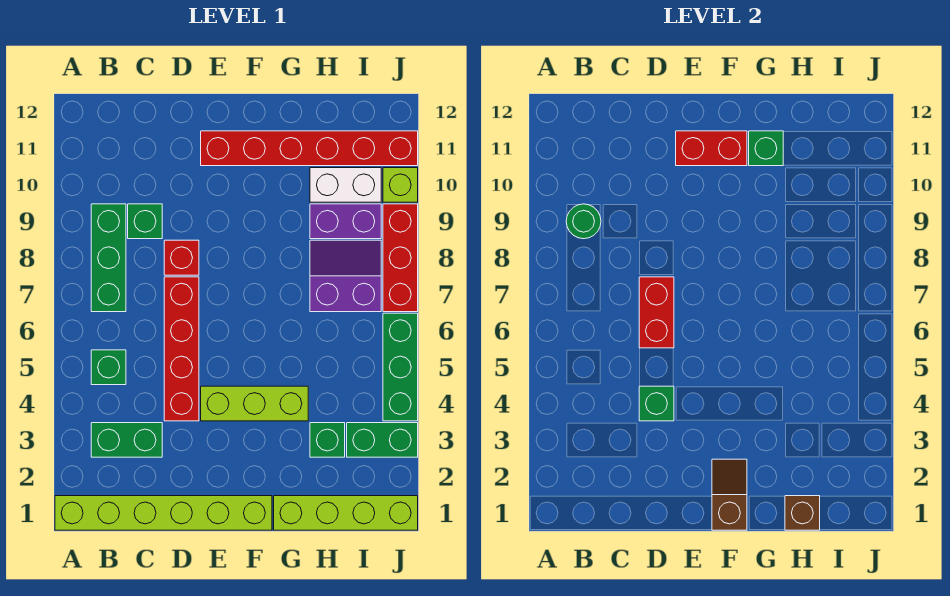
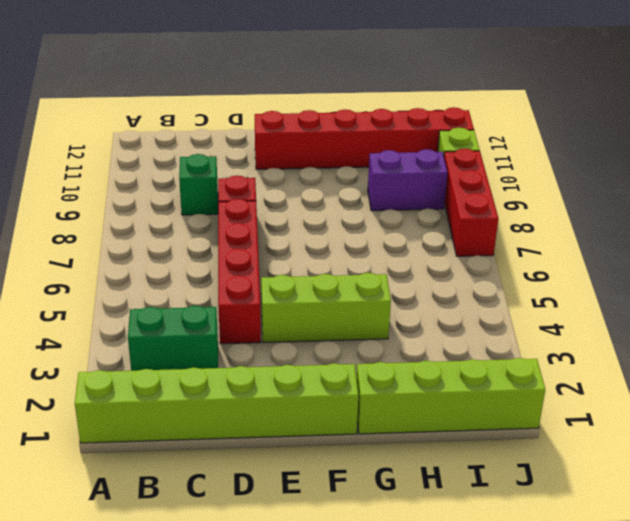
none -> green brick B5 level 1
none -> green brick B7:B9 level 1
none -> green brick H3 level 1

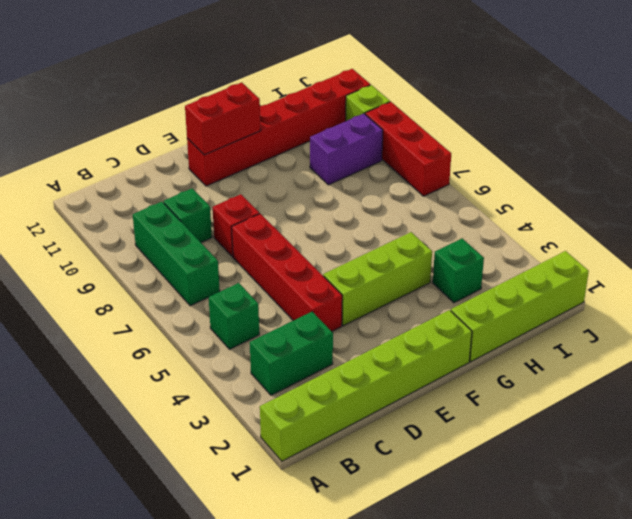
none -> purple slope H7:I8 level 1 top 7
none -> white brick H10:I10 level 1
none -> green brick I3:J3 level 1

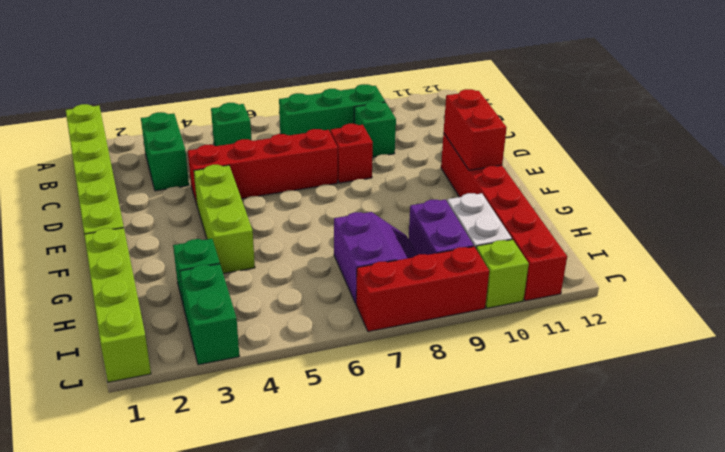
none -> green brick J4:J6 level 1
none -> green round brick B9 level 2
none -> green brick D4 level 2

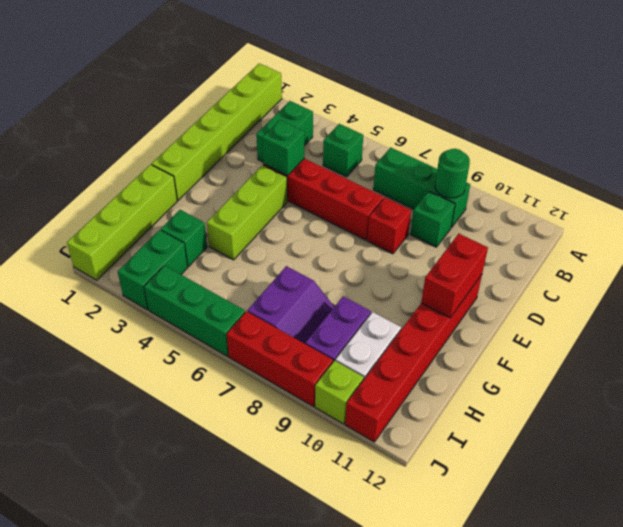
none -> red brick D6:D7 level 2
none -> brown slope F1:F2 level 2 top 1
none -> green brick G11 level 2

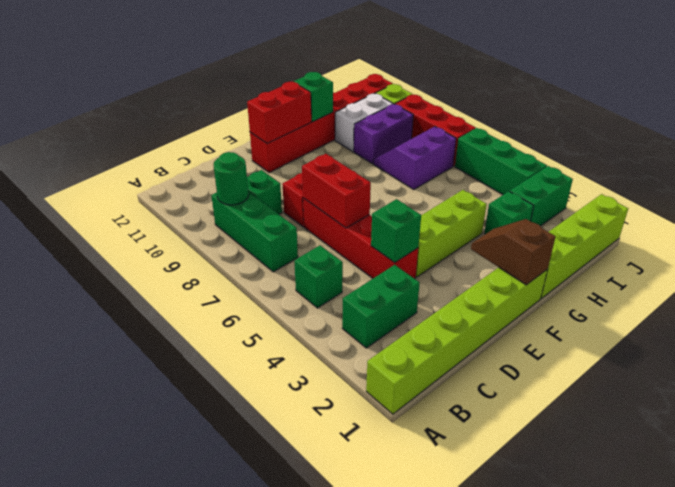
none -> brown brick H1 level 2

